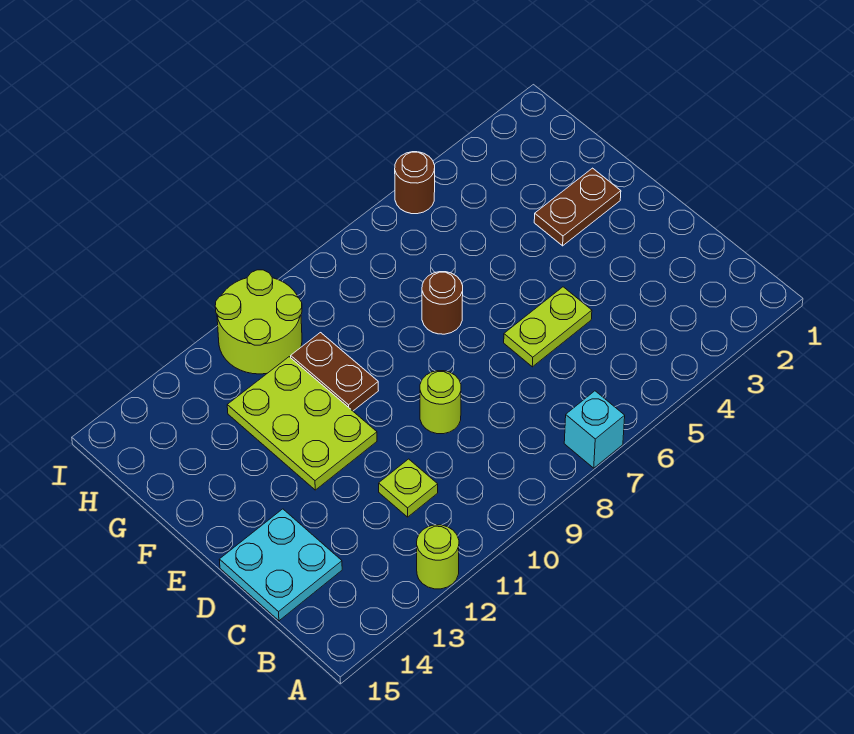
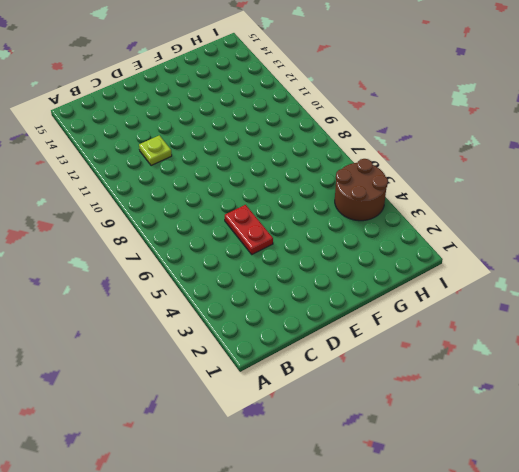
red plate D5:D6 level 1 -> lime plate D5:D6 level 1
brown round brick H4:I5 level 1 -> brown round brick I5 level 1
none -> cyan brick A7 level 1
none -> lime round brick A12 level 1
none -> cyan plate C14:D15 level 1

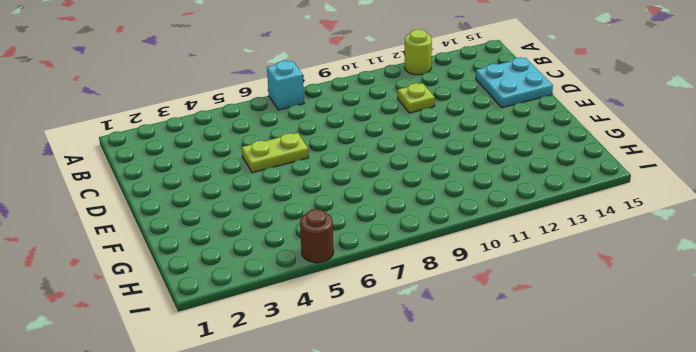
none -> lime round brick D9 level 1
none -> lime plate E11:G12 level 1
none -> brown plate F2:F3 level 1

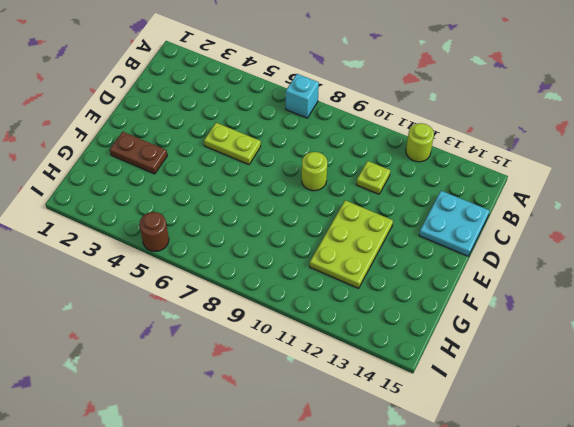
none -> brown round brick F7 level 1
none -> brown plate F10:G10 level 1
none -> lime round brick H10:I11 level 1

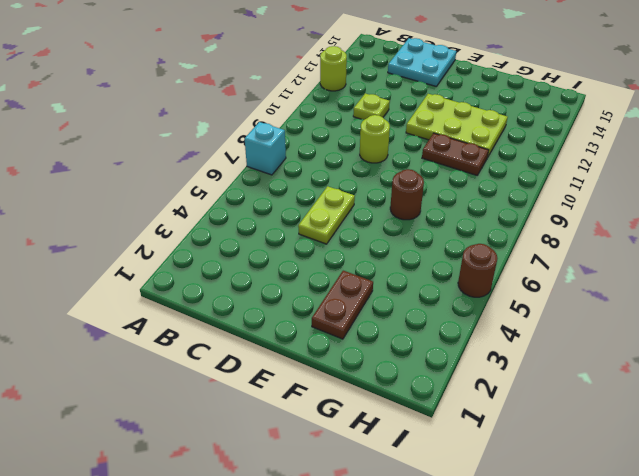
none -> lime round brick H10:I11 level 1

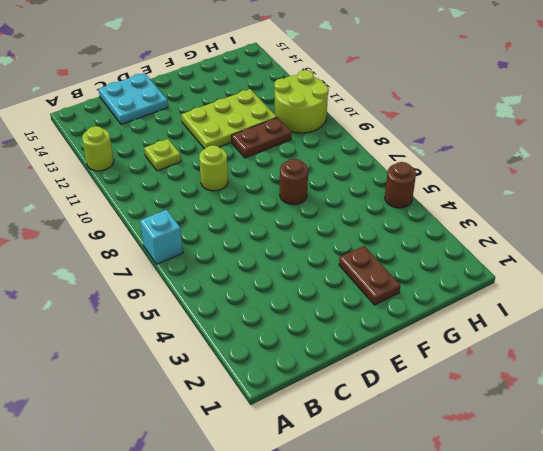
none -> lime plate D5:D6 level 1

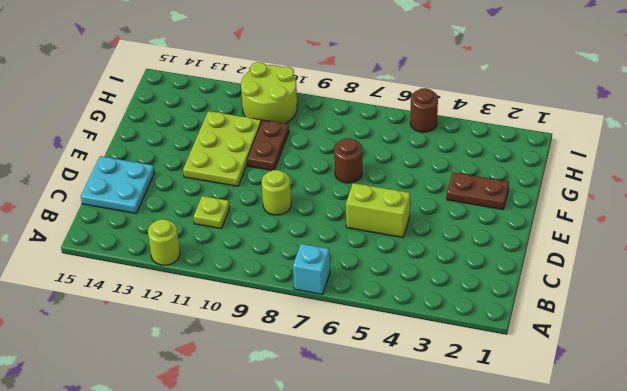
lime brick D5:D6 level 1 -> lime plate D5:D6 level 1

